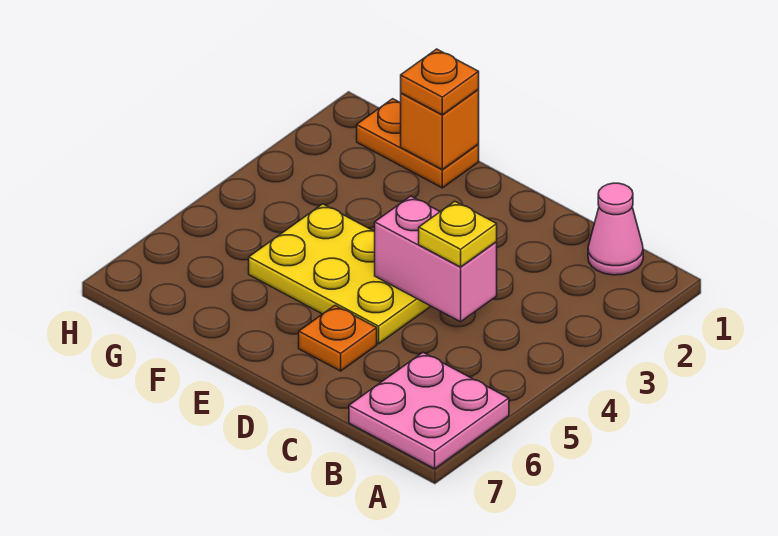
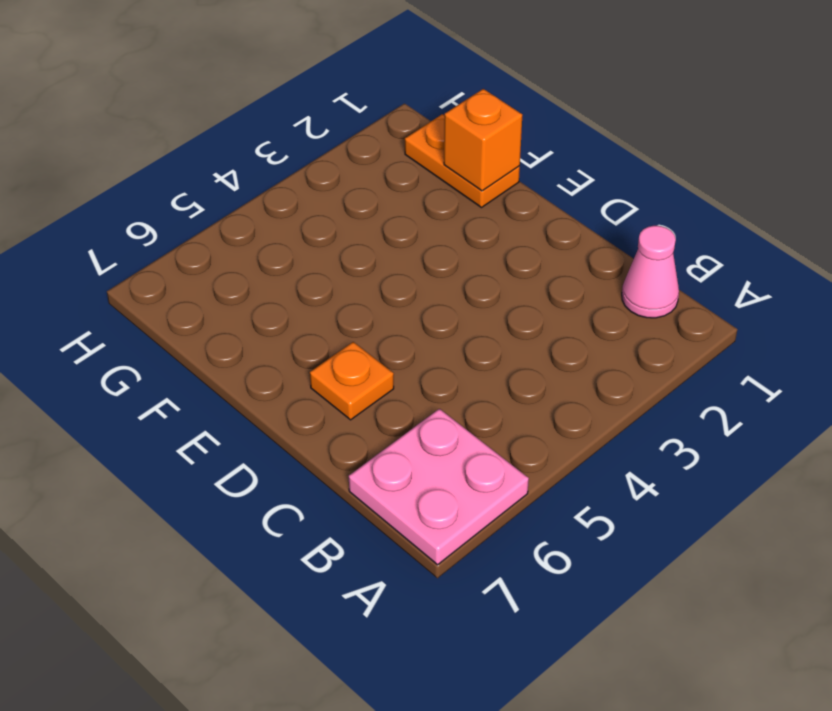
none -> yellow plate D4:F5 level 1
none -> pink brick C4:D4 level 2

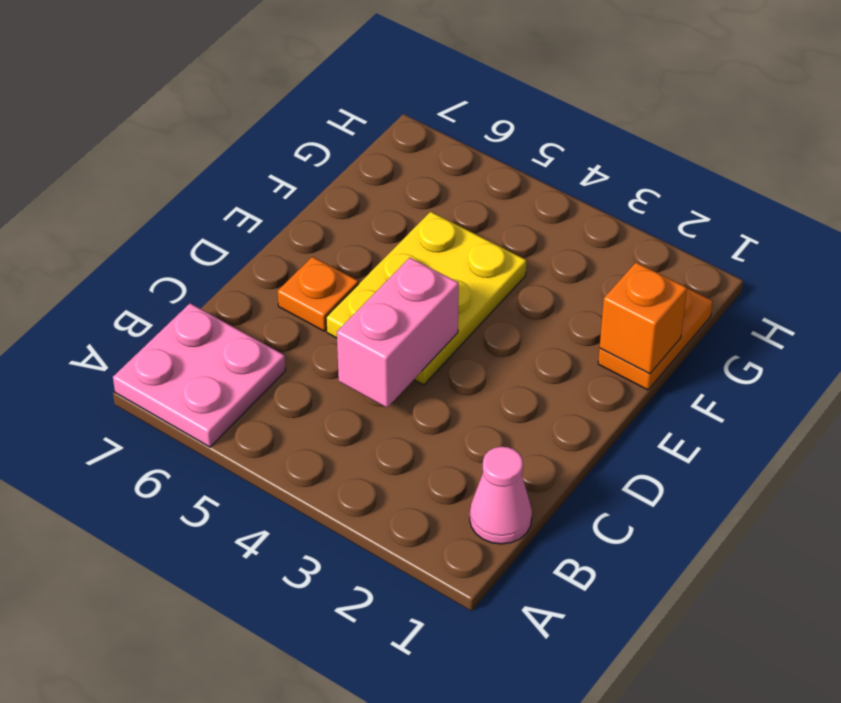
none -> yellow plate C4 level 3
none -> orange plate F1 level 3

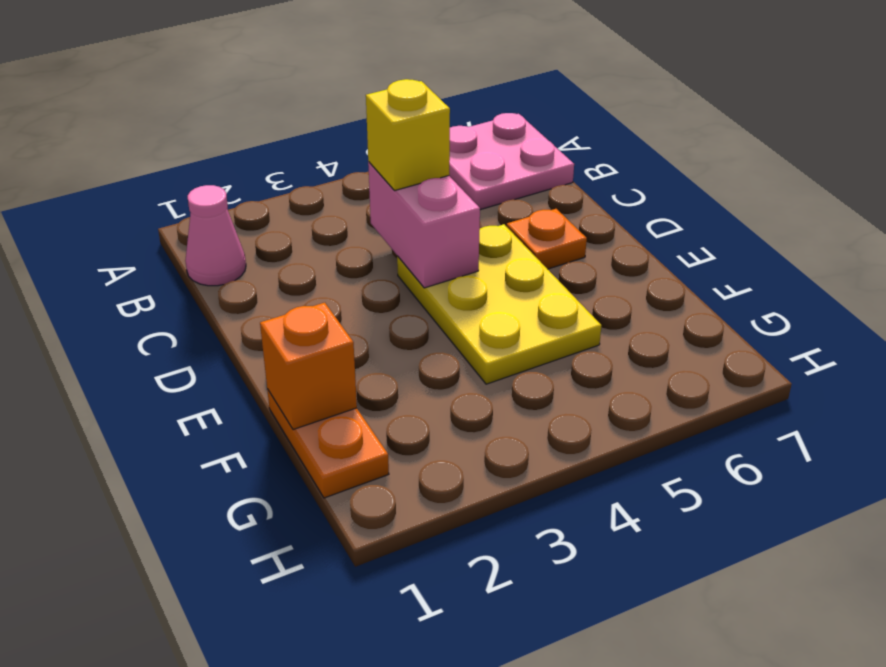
yellow brick C4 level 3 -> yellow plate C4 level 3
none -> orange plate F1 level 3

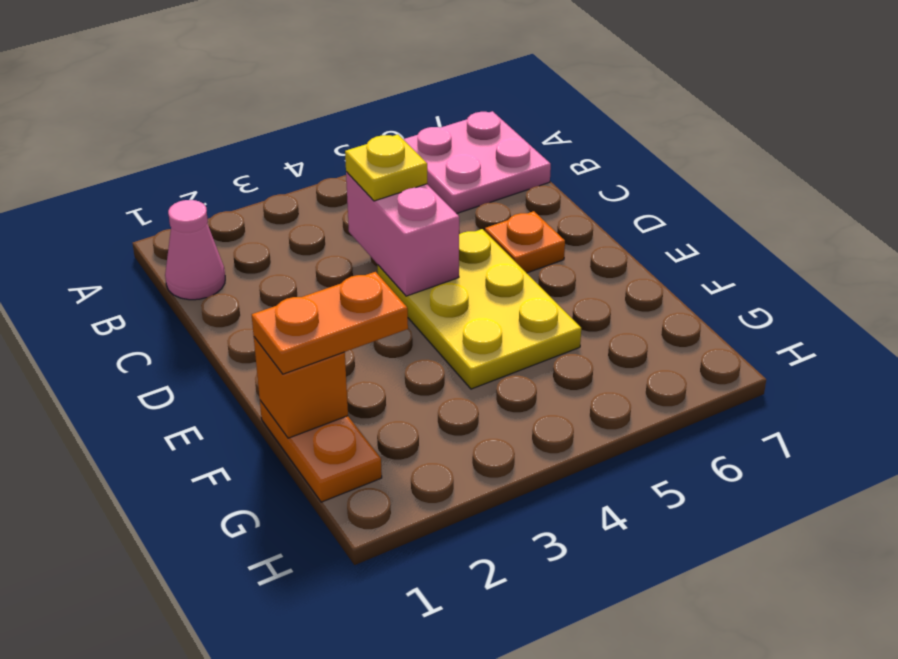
orange plate F1:F2 level 3 -> orange plate F1 level 3

